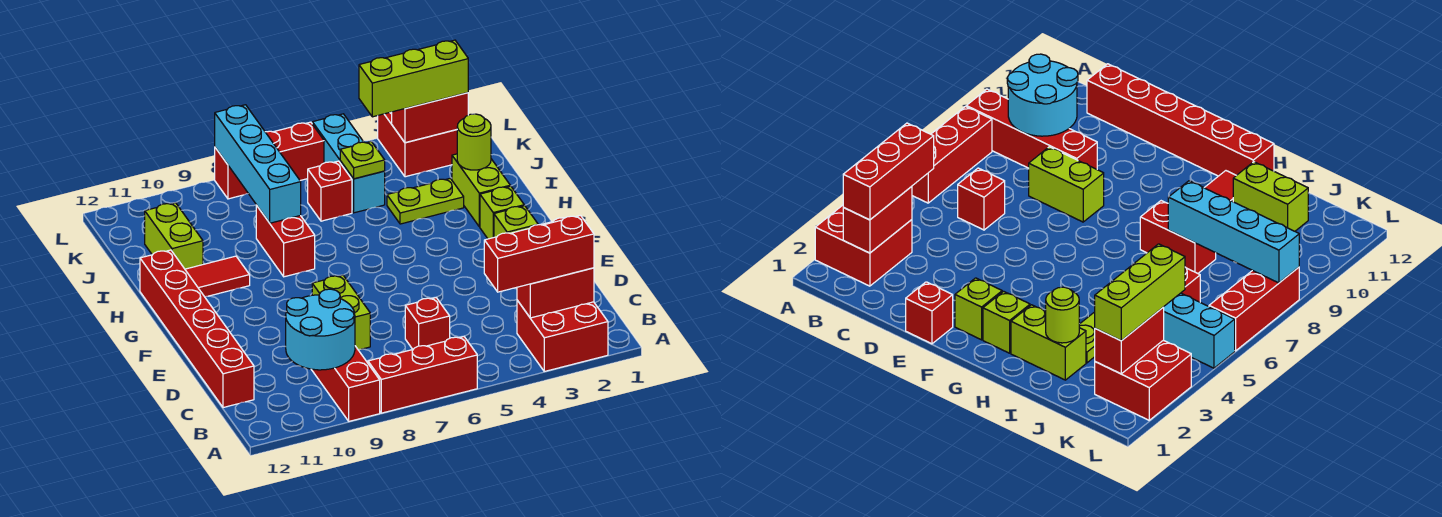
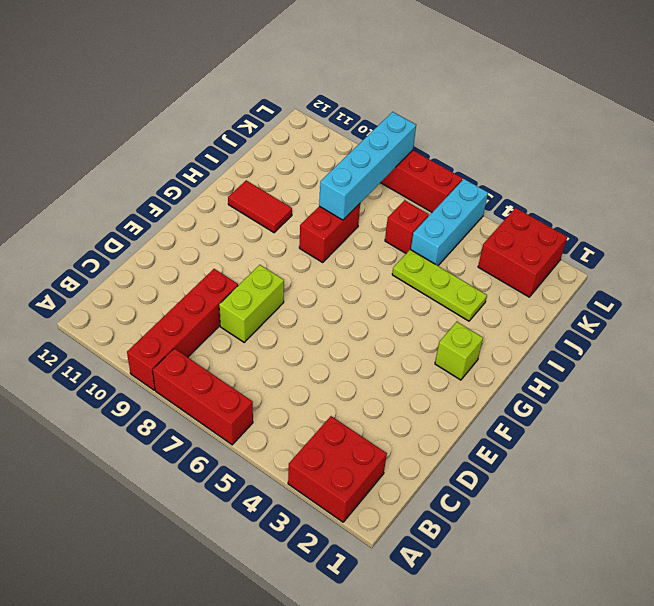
lime plate I3:I5 level 1 -> lime plate I3:I4 level 1
none -> red brick C6 level 1
none -> red brick C12:H12 level 1
none -> red brick E1 level 1

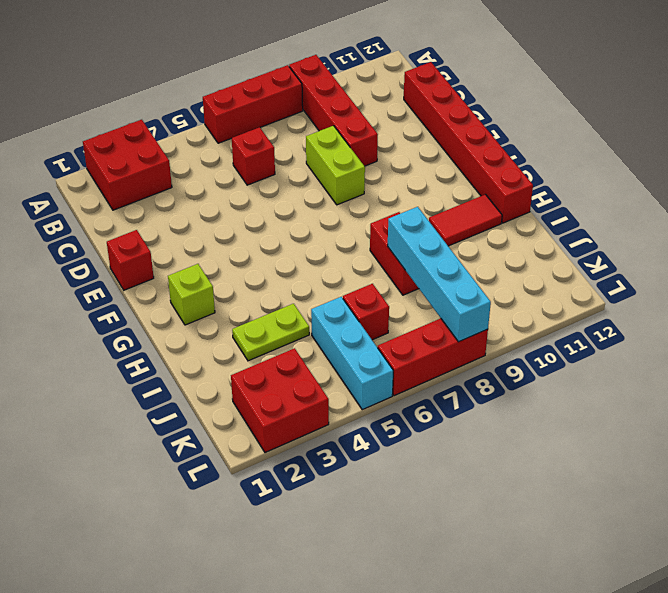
none -> lime brick F2 level 1
none -> lime brick H2:I2 level 1
none -> lime brick I11:J11 level 1

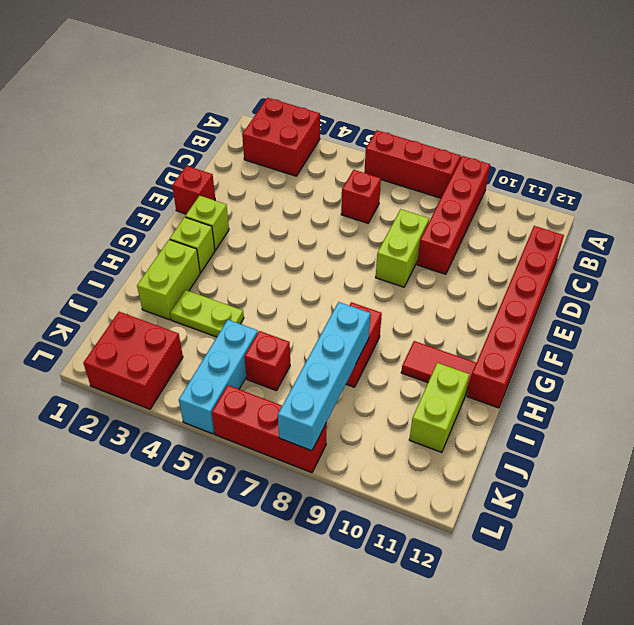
none -> red brick B2:B3 level 2
none -> cyan round brick B9:C10 level 2
none -> lime round brick I2 level 2

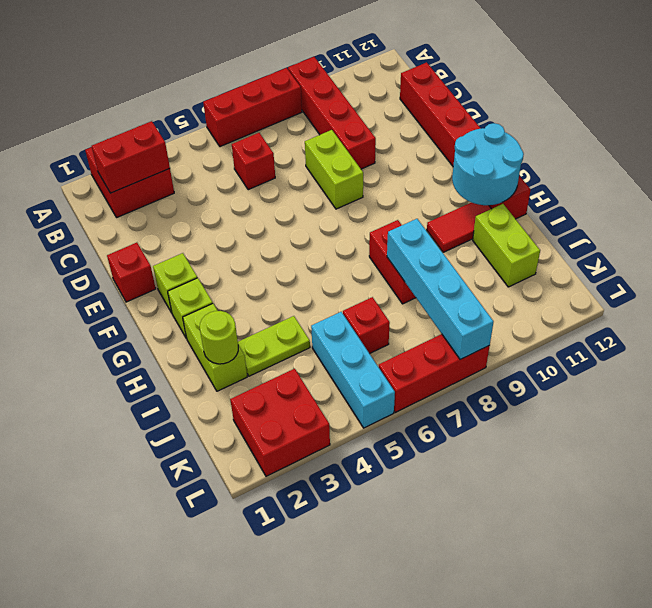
cyan round brick G11:H12 level 2 -> cyan round brick B9:C10 level 2
none -> lime plate J5 level 2
none -> red brick K2:K3 level 2
none -> red brick B2:B4 level 3

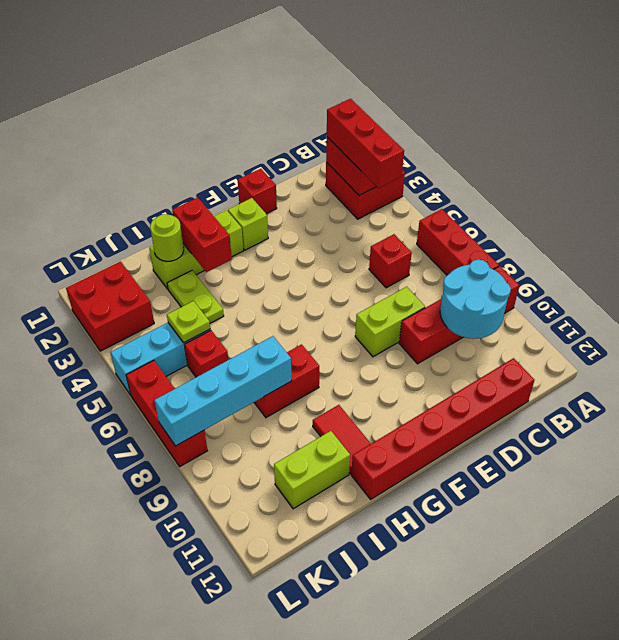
red brick H2:H3 level 2 -> red brick K2:K3 level 2
none -> lime brick K2:K4 level 3

